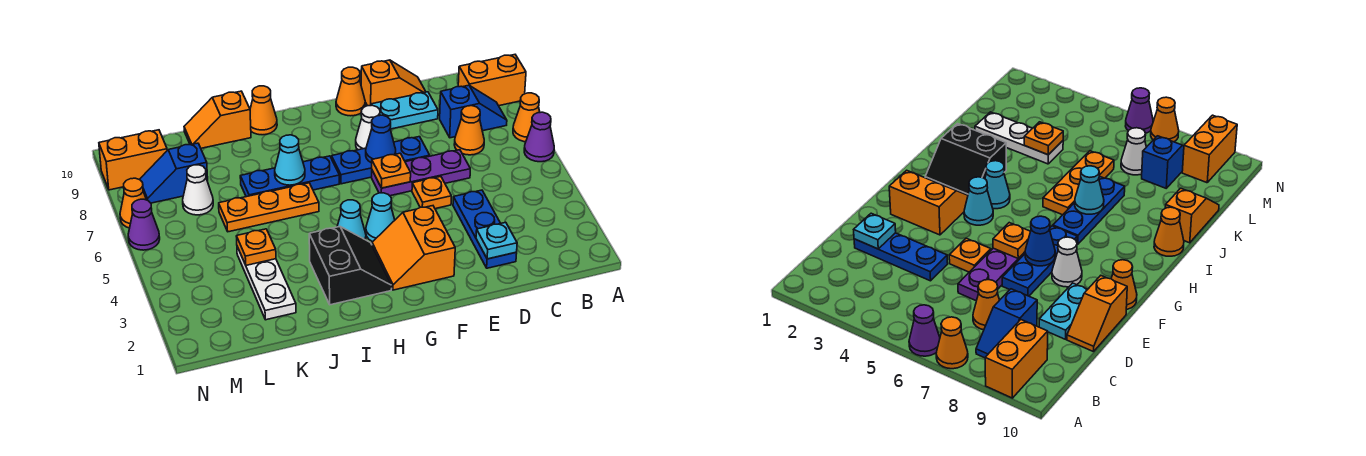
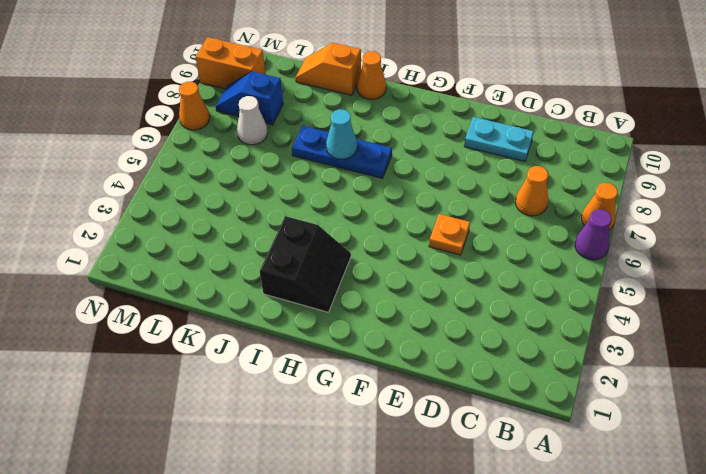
none -> orange brick A9:B9 level 1
none -> blue slope B8:C8 level 1 top C
none -> blue plate D2:D4 level 1
none -> purple plate D6:F6 level 1

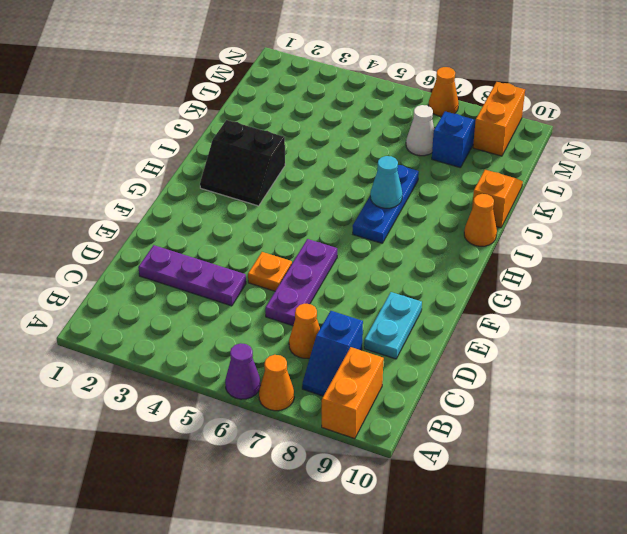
purple plate D2:D4 level 1 -> blue plate D2:D4 level 1
none -> orange slope D10:E10 level 1 top E
none -> blue plate E7:G7 level 1
none -> orange slope F2:G3 level 1 top F
none -> white cone F8 level 1

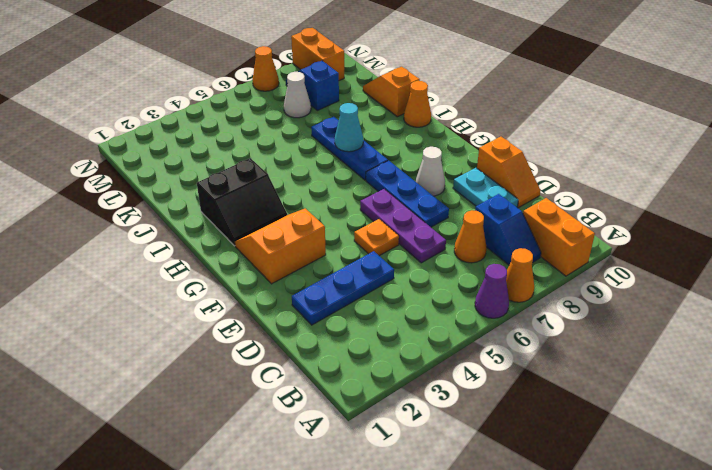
none -> orange cone F10 level 1
none -> cyan cone G4 level 1
none -> cyan cone H4 level 1
none -> orange plate I6:K6 level 1

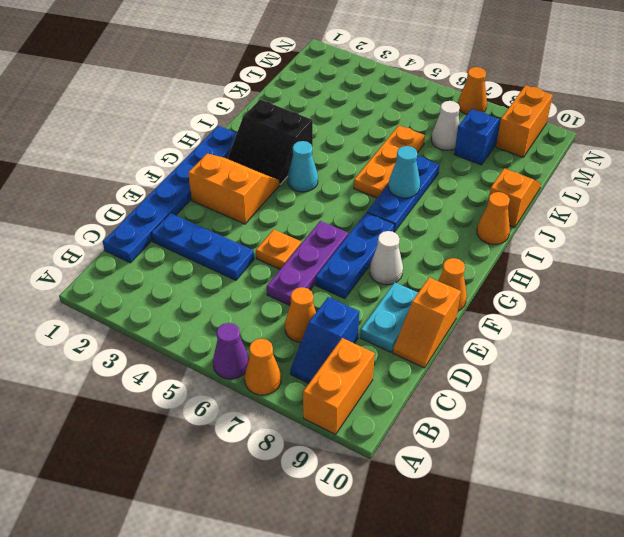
blue plate C1:H1 level 1 -> none
none -> cyan cone G4 level 1
none -> white plate K2:K4 level 1
none -> purple cone N6 level 1
none -> cyan plate D2 level 2

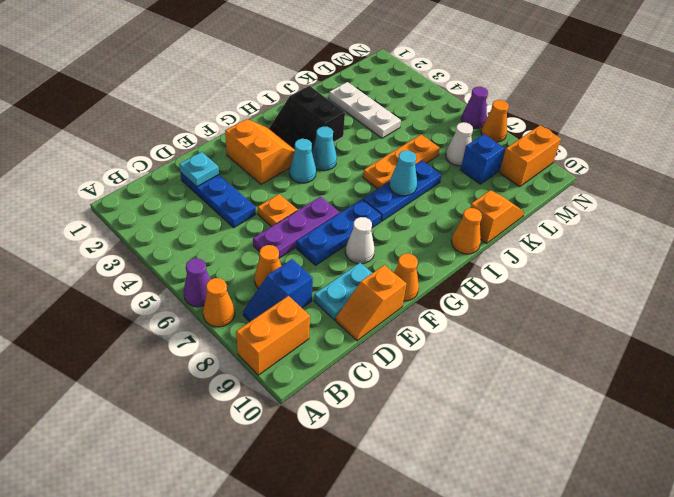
none -> orange plate F6 level 2
none -> blue cone F7 level 2
none -> orange plate K4 level 2

